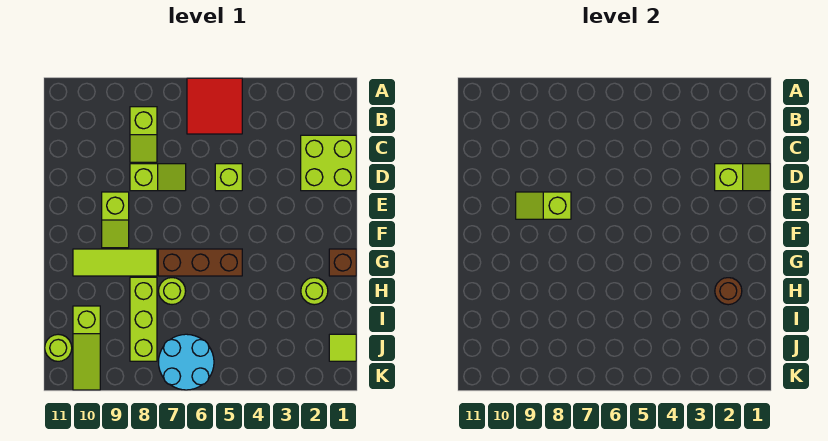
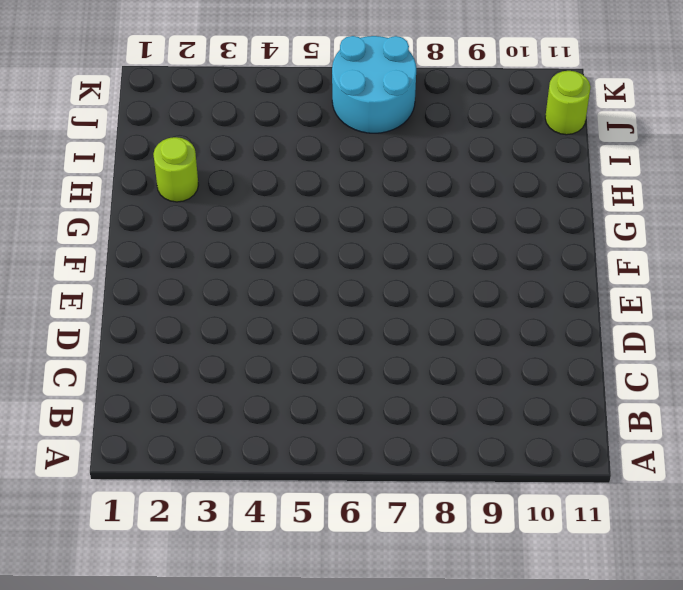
none -> red tile A5:B6 level 1
none -> lime slope B8:C8 level 1 top B
none -> lime brick C1:D2 level 1

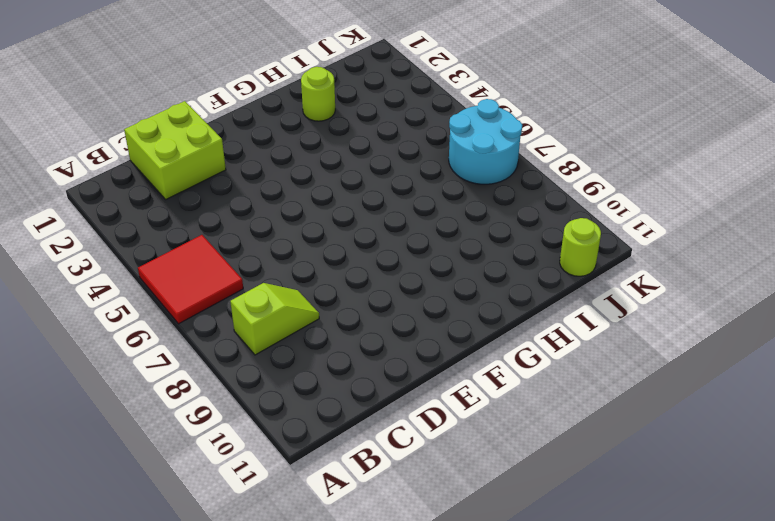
none -> lime brick D5 level 1
none -> lime slope D7:D8 level 1 top 8
none -> lime slope E9:F9 level 1 top E

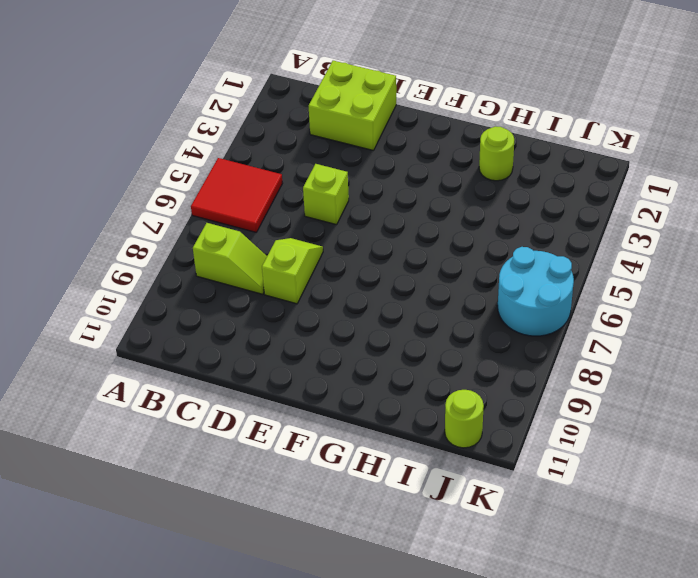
none -> lime slope E9:F9 level 1 top E
none -> brown brick G1 level 1
none -> brown brick G5:G7 level 1

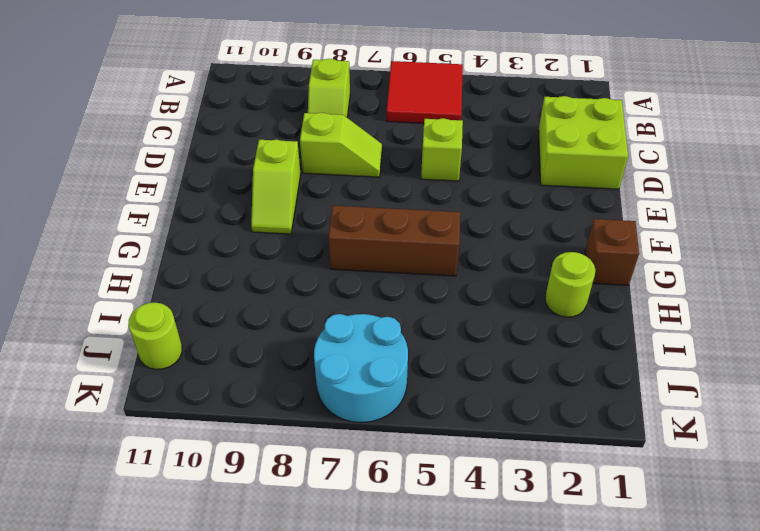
none -> lime tile G8:G10 level 1
none -> lime round brick H7 level 1
none -> lime brick H8:J8 level 1

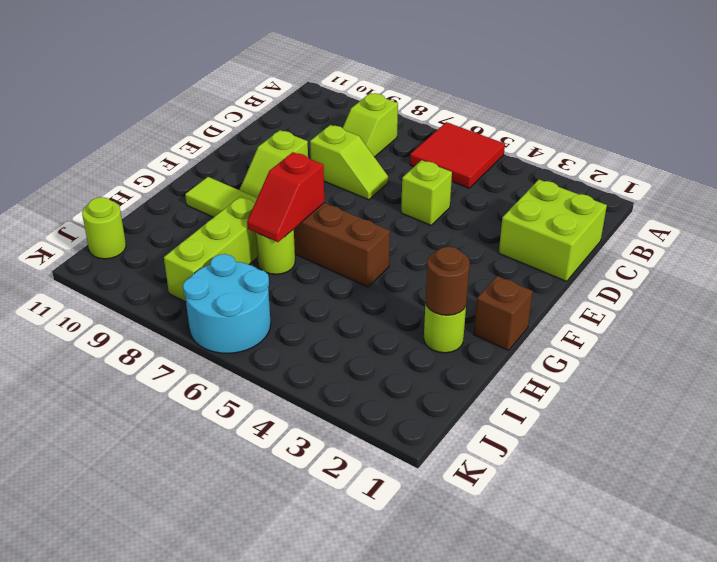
red slope G7:H7 level 2 top G -> none
none -> lime slope I10:K10 level 1 top I
none -> lime tile J1 level 1
none -> lime slope D1:D2 level 2 top 2

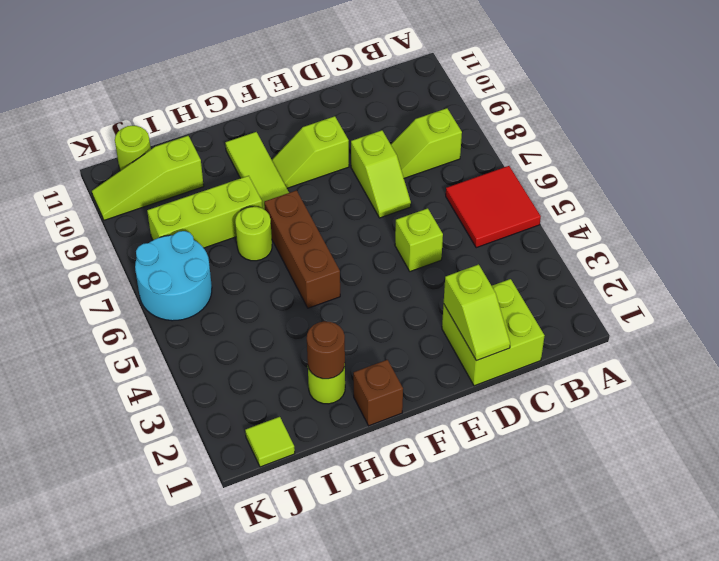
none -> lime slope E8:E9 level 2 top 8

